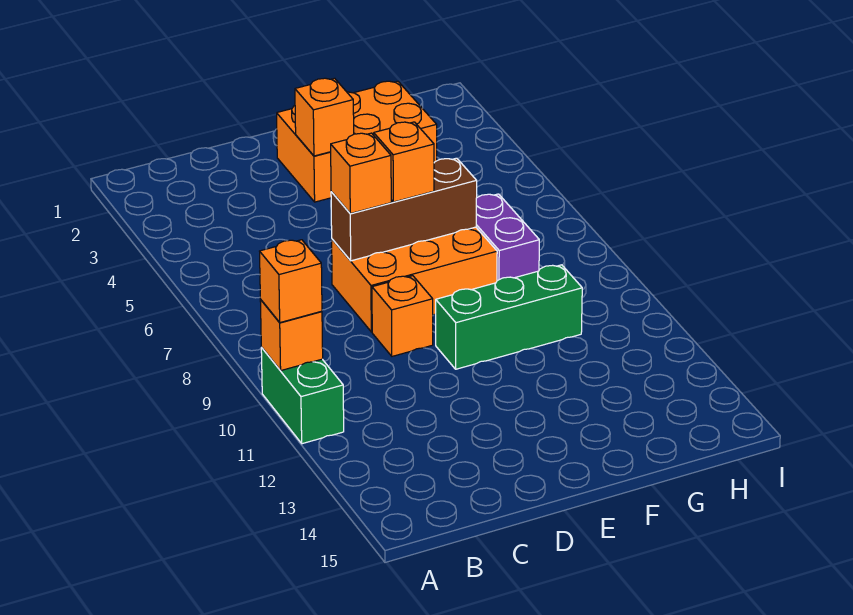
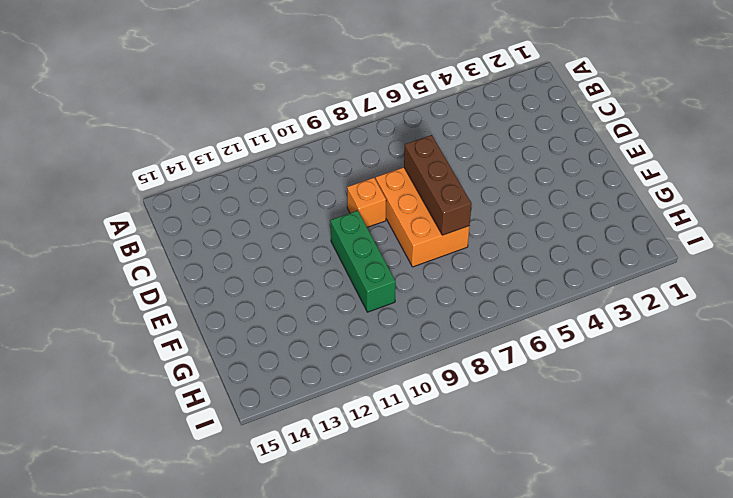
none -> green brick A10:A11 level 1
none -> orange brick E2:G3 level 1
none -> purple brick G7:G8 level 1

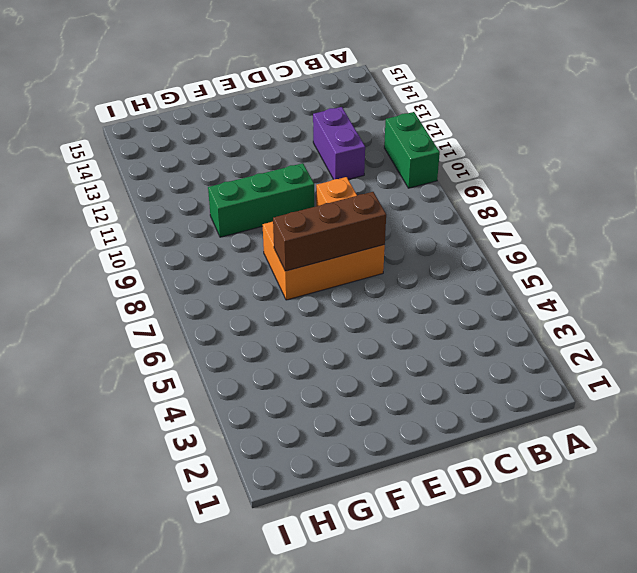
purple brick C11:C12 level 1 -> purple brick G7:G8 level 1
none -> orange brick E2:G3 level 1
none -> orange brick A10 level 2
none -> orange brick E3 level 2

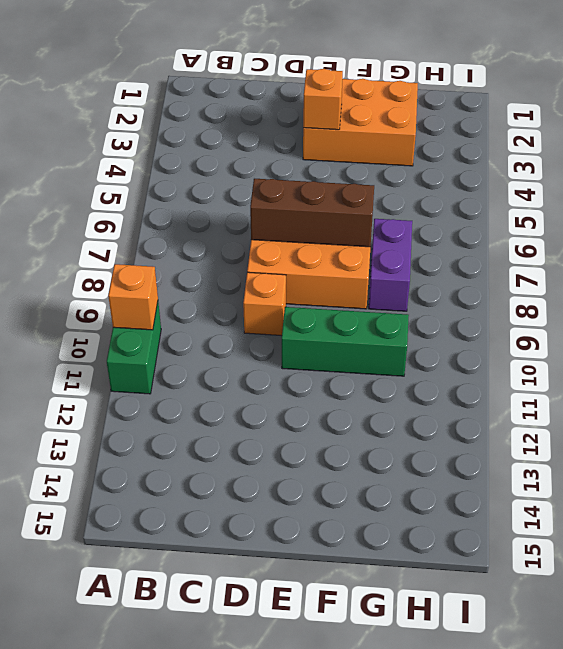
none -> orange brick A10 level 3
none -> orange brick D7 level 3
none -> orange brick E7 level 3

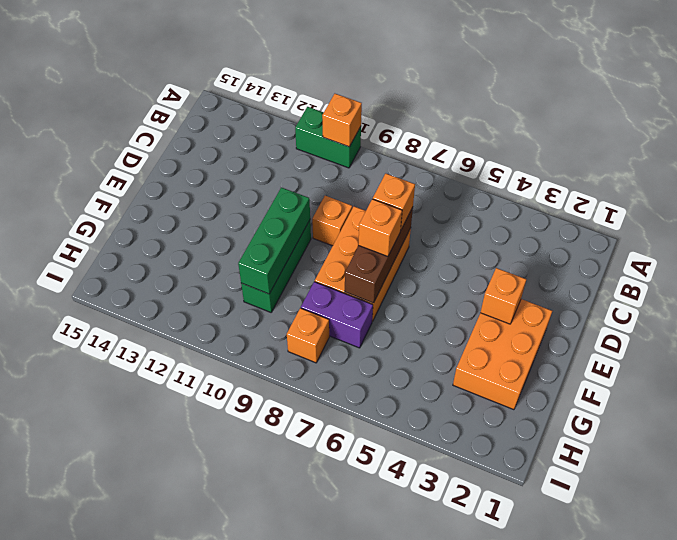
green brick E10:G10 level 2 -> none
orange brick H8 level 1 -> orange brick A10 level 3

